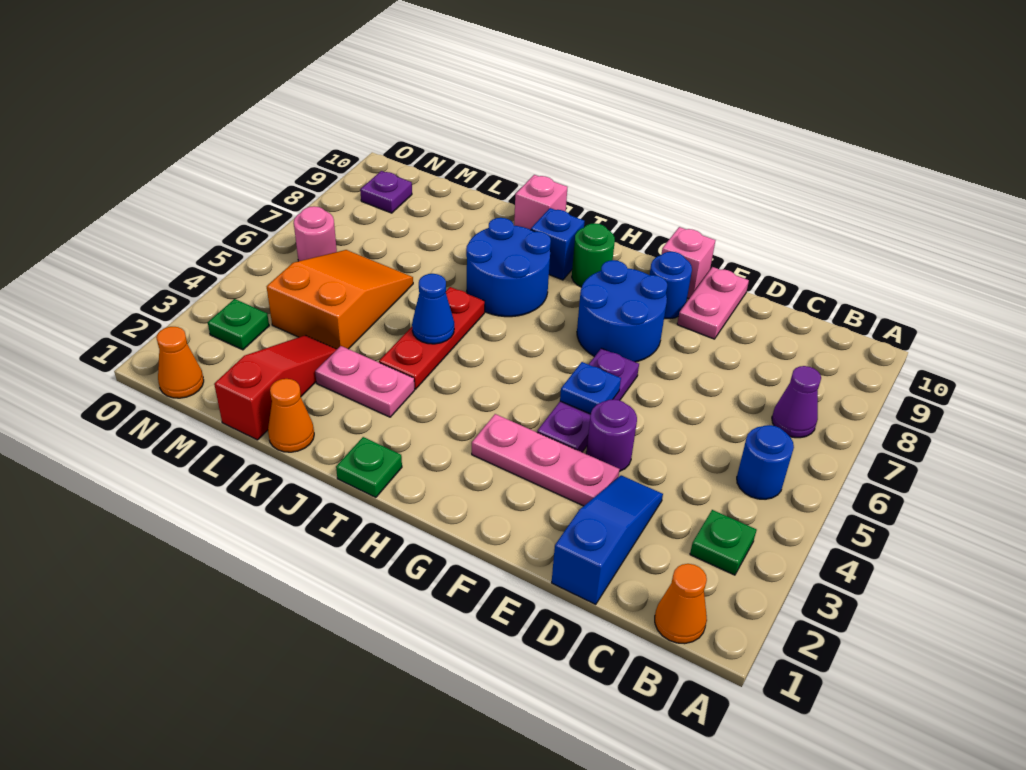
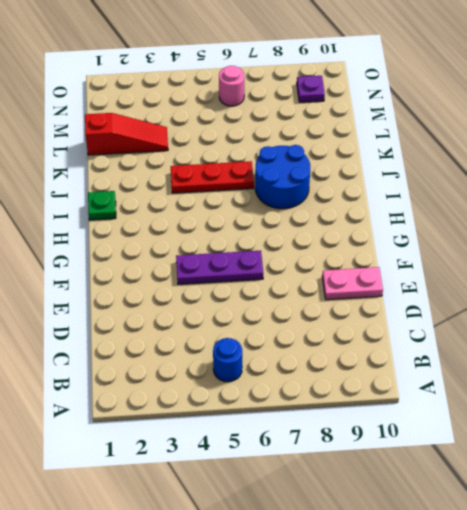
none -> orange cone B1 level 1
none -> green plate B3 level 1
none -> purple cone B7 level 1

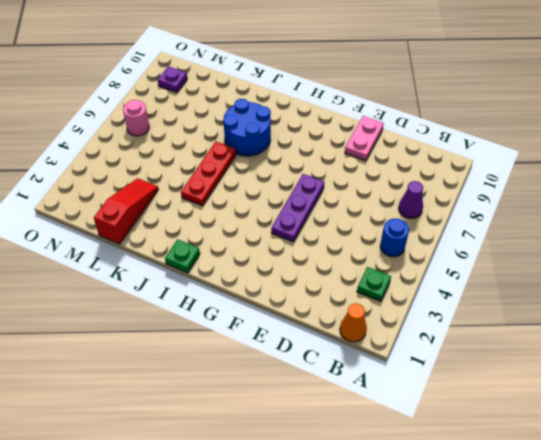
none -> blue slope D1:D3 level 1 top 1
none -> pink plate E3:G3 level 1
none -> purple round brick E4 level 1

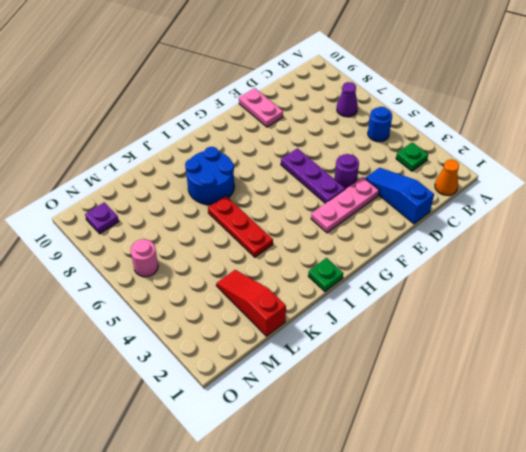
none -> blue round brick F7:G8 level 1
none -> blue round brick F9 level 1
none -> pink brick F10 level 1

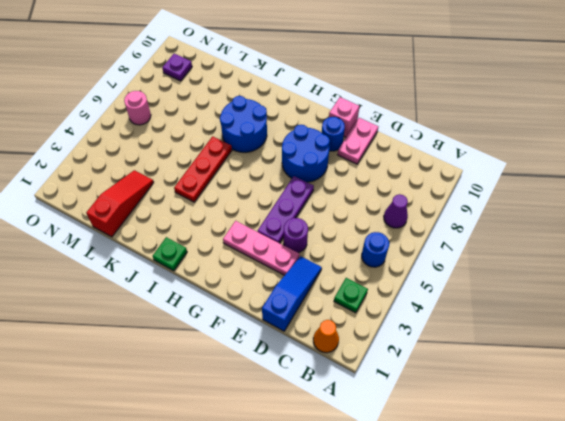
none -> green round brick H9 level 1
none -> blue brick I9 level 1
none -> pink plate J3:K3 level 1

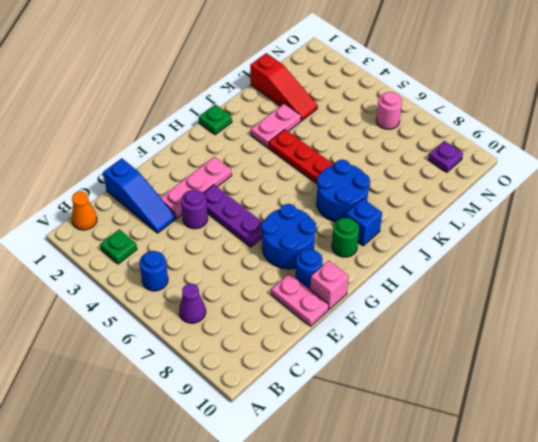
none -> pink brick J10 level 1
none -> orange cone K1 level 1
none -> orange slope L4:M6 level 1 top 4

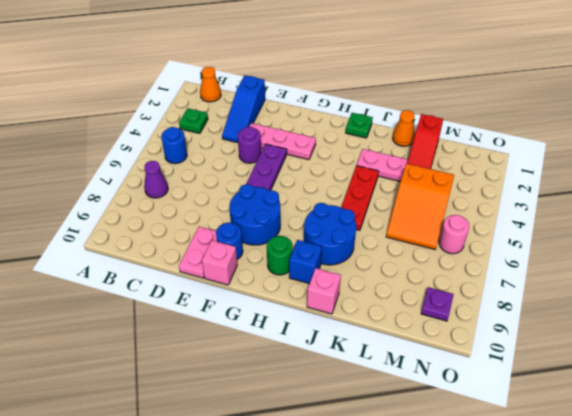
none -> orange cone N1 level 1
none -> green plate N3 level 1
none -> blue plate F5 level 2

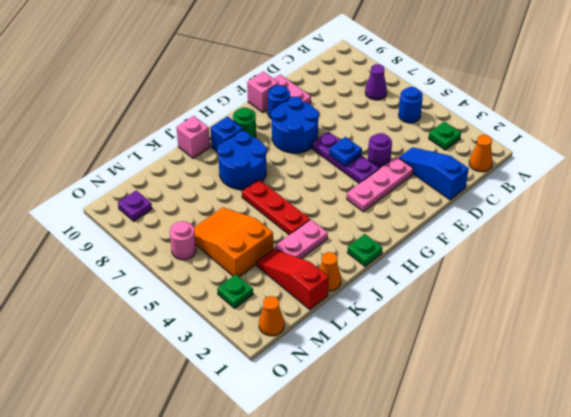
none -> blue cone J5 level 2

